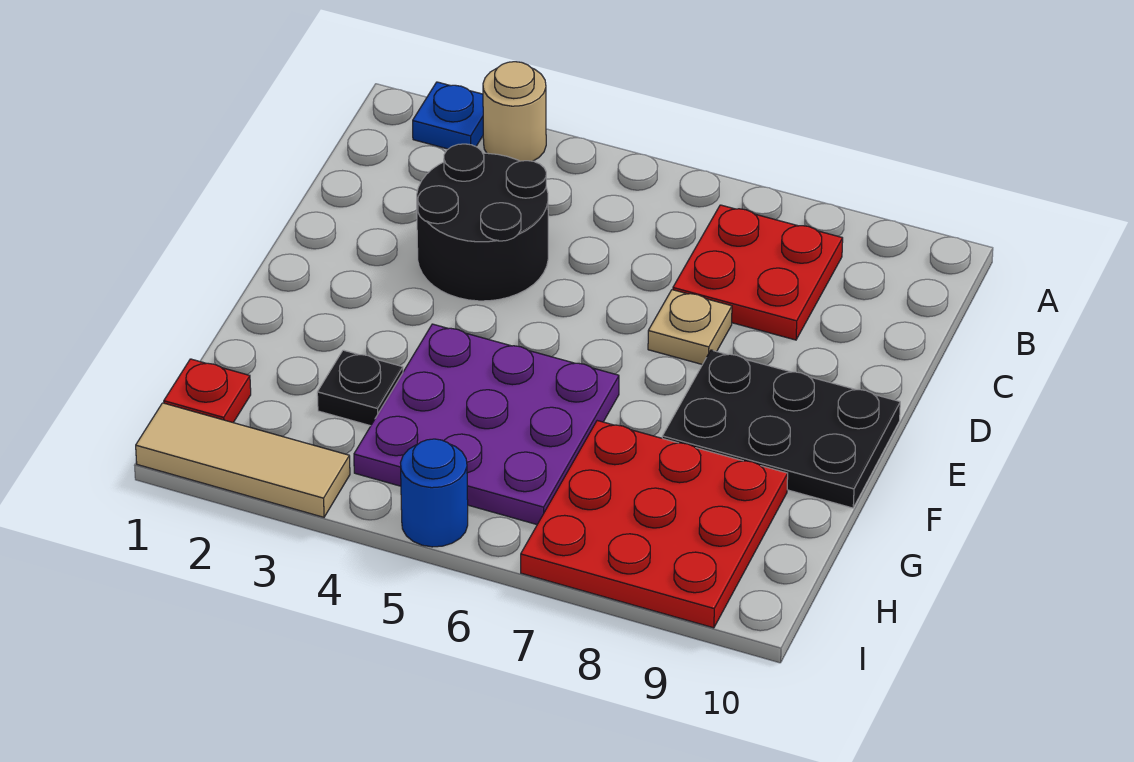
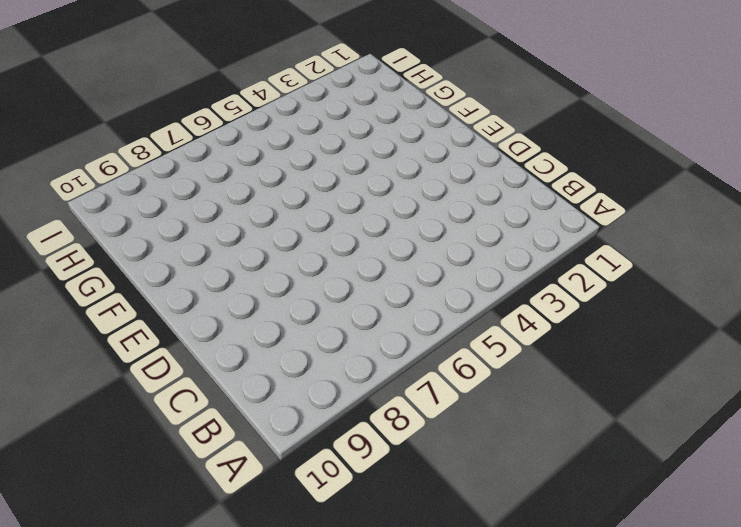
none -> blue plate A2 level 1
none -> tan round brick A3 level 1
none -> red plate B7:C8 level 1

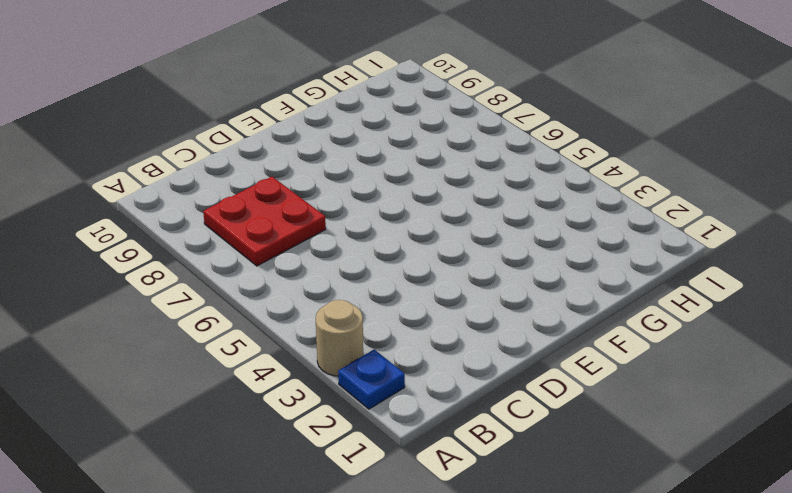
none -> black round brick C3:D4 level 1
none -> tan plate D7 level 1
none -> black plate E8:F10 level 1

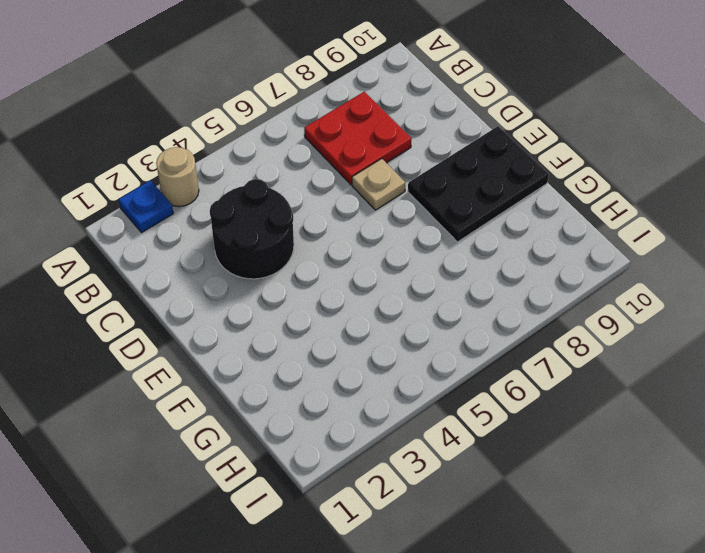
none -> purple plate F4:H6 level 1
none -> black plate G3 level 1
none -> red plate G7:I9 level 1

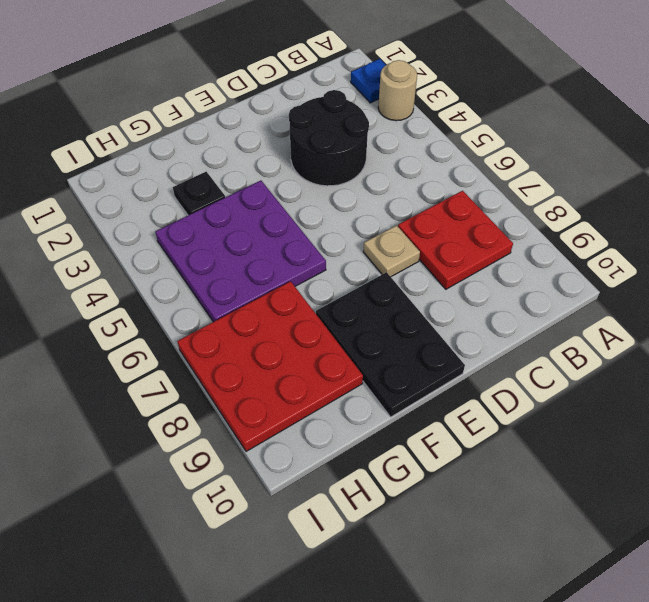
none -> red plate H1 level 1
none -> tan tile I1:I3 level 1
none -> blue round brick I5 level 1

